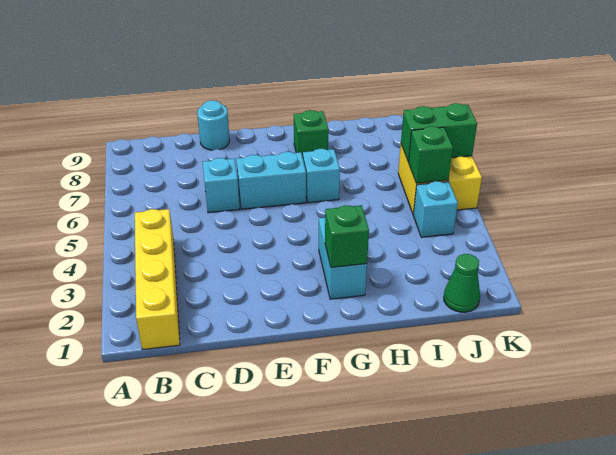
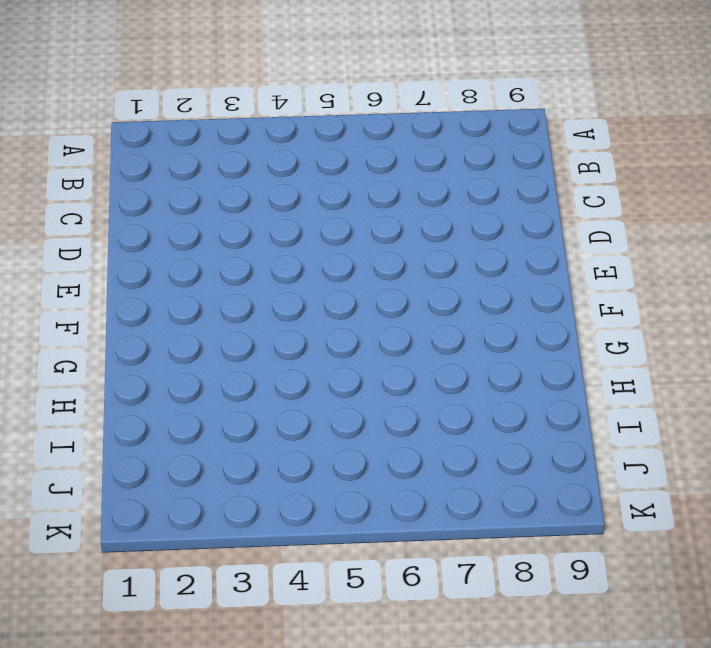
none -> yellow brick B1:B4 level 1
none -> cyan brick D6 level 1
none -> cyan round brick D9 level 1

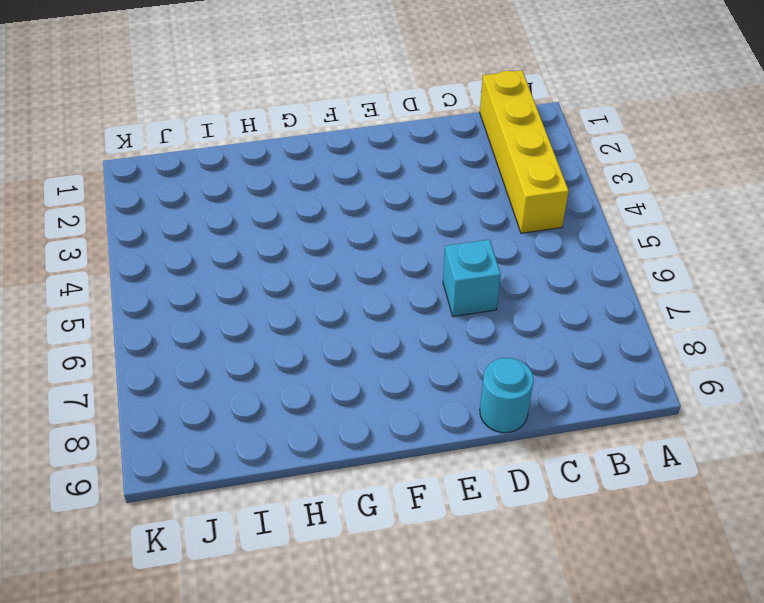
none -> cyan brick E6:F6 level 1
none -> cyan brick G2:G3 level 1
none -> cyan brick G6 level 1

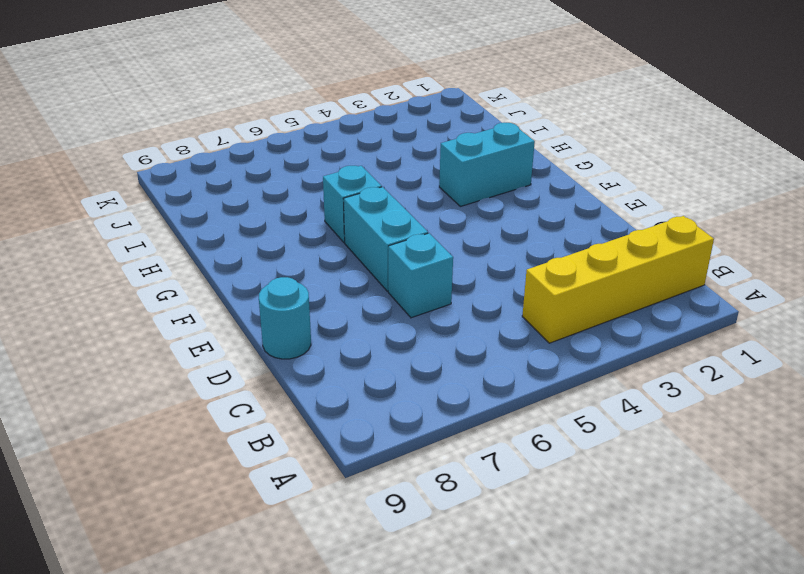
none -> green brick G8 level 1
none -> green cone J1 level 1
none -> cyan brick J4 level 1

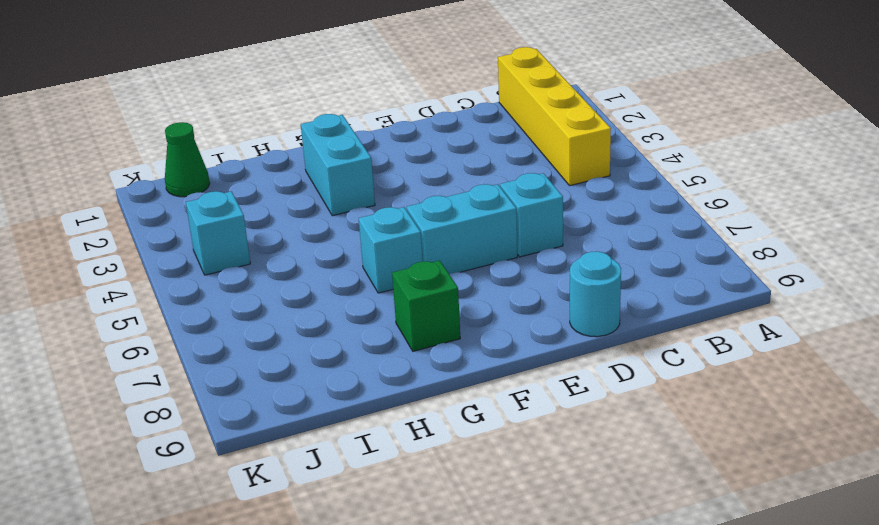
none -> yellow brick J5:K6 level 1
none -> green brick G2 level 2
none -> green brick J5 level 2

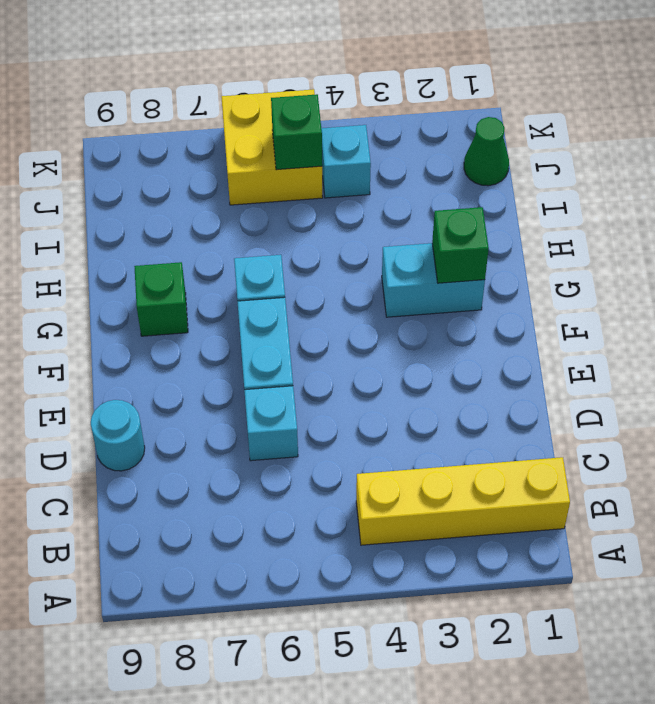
none -> green brick J6:K6 level 2

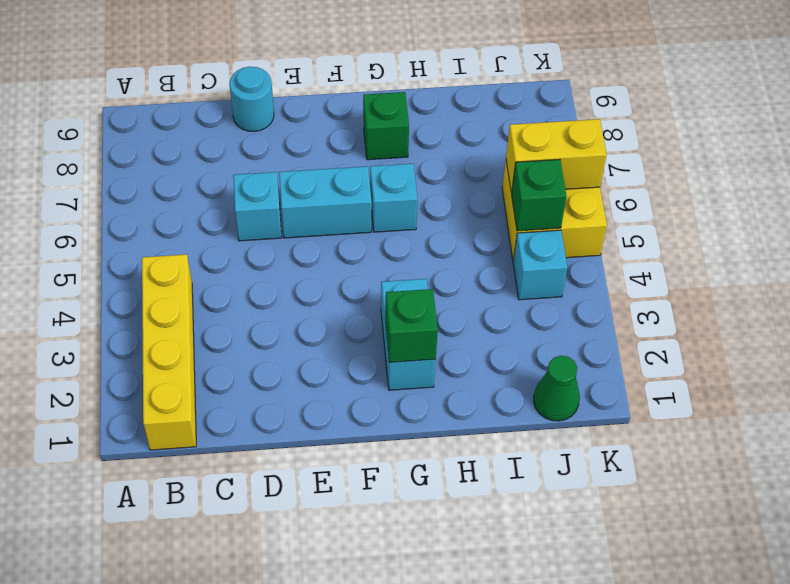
yellow brick J6:K6 level 2 -> green brick J6:K6 level 2

